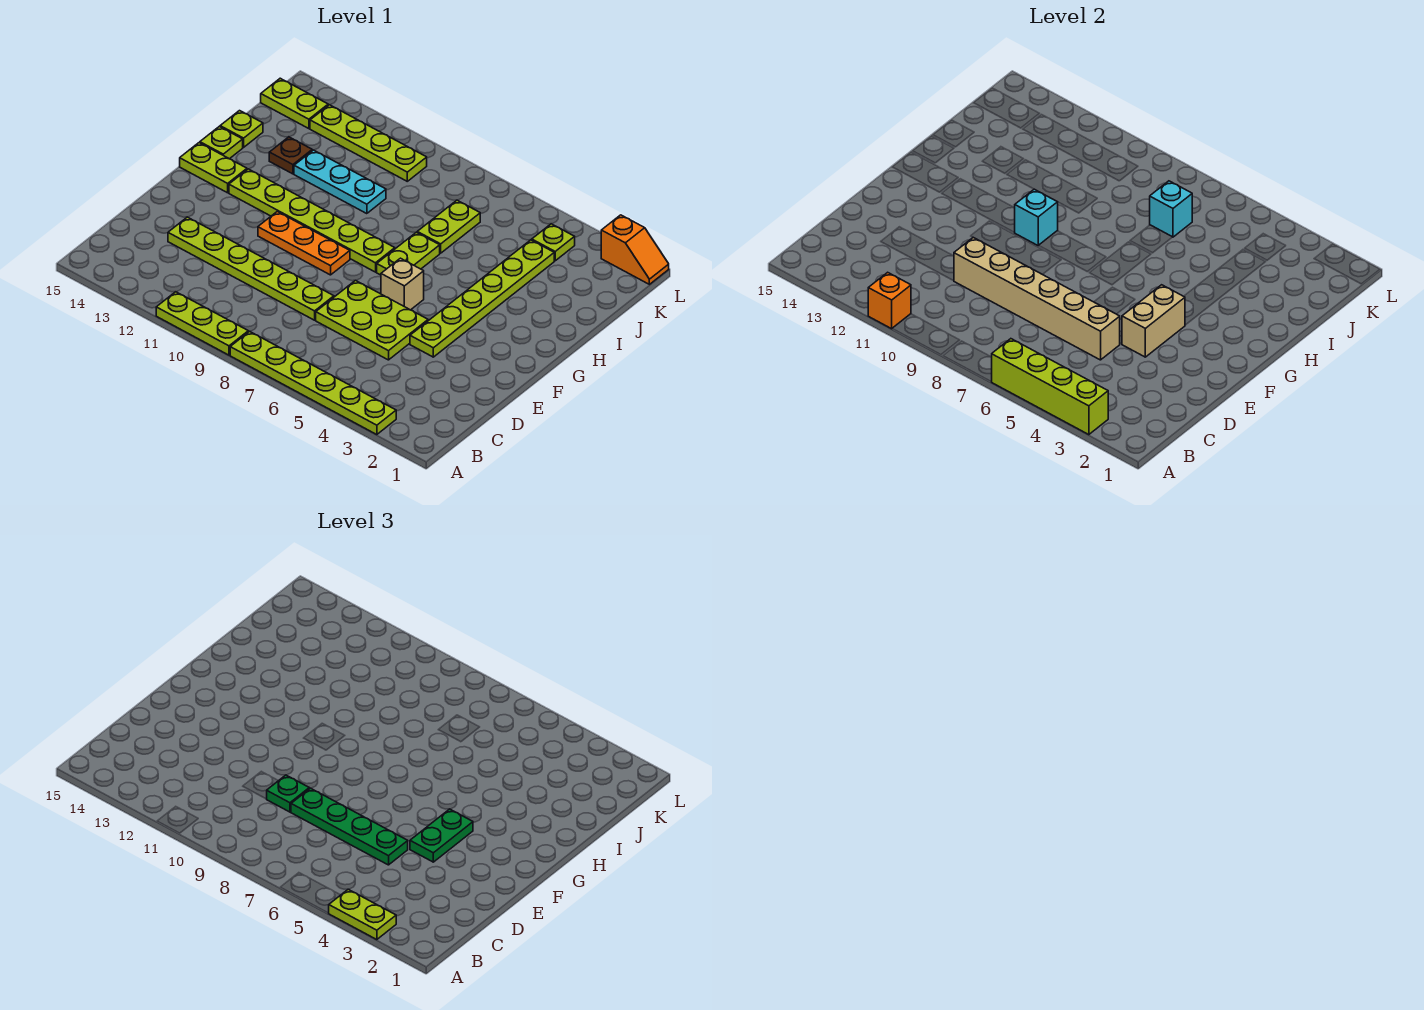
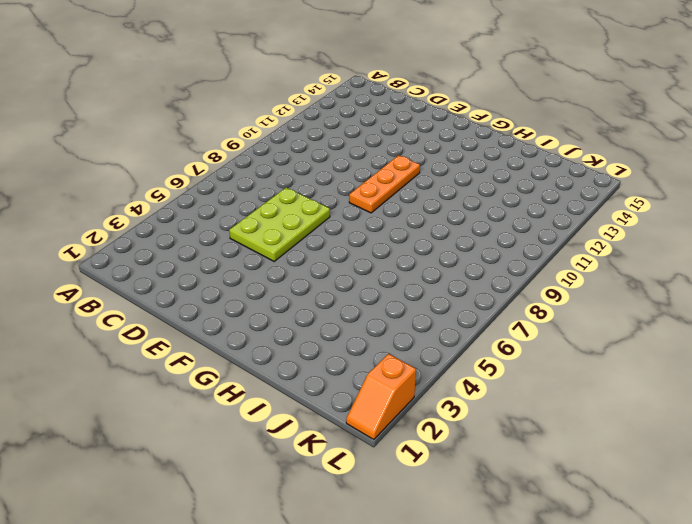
none -> lime plate A3:A8 level 1
none -> lime plate A9:A11 level 1
none -> lime plate D8:D13 level 1

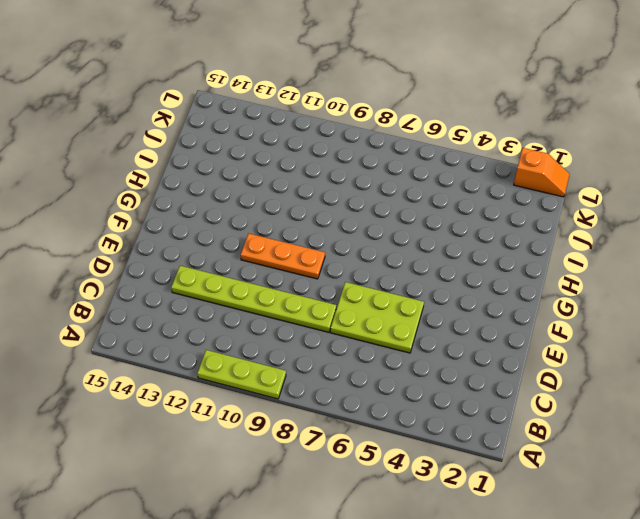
none -> lime plate A3:A8 level 1
none -> lime plate E4:J4 level 1
none -> tan brick F6 level 1

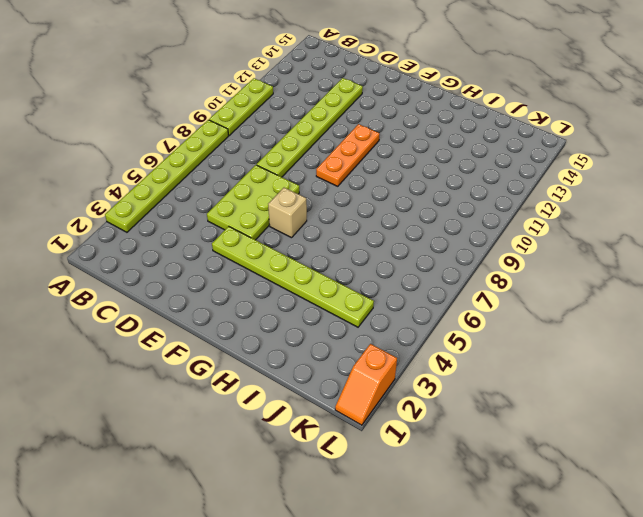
none -> lime plate G7:H7 level 1
none -> lime plate G8:G13 level 1
none -> lime plate G14:G15 level 1

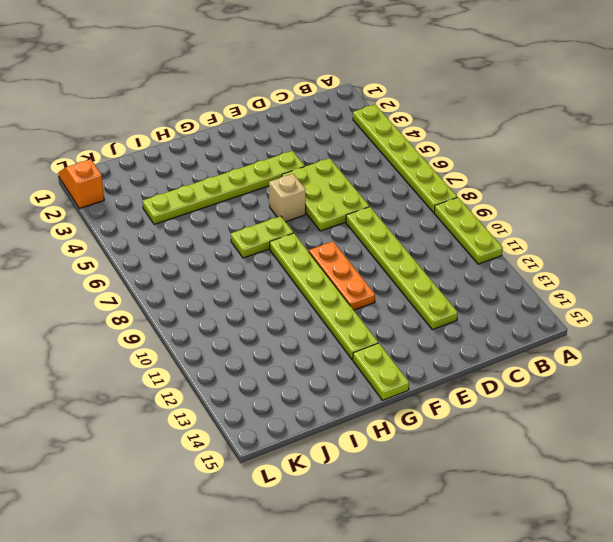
none -> lime plate H15 level 1
none -> lime plate I7:J7 level 1
none -> cyan plate I10:I12 level 1

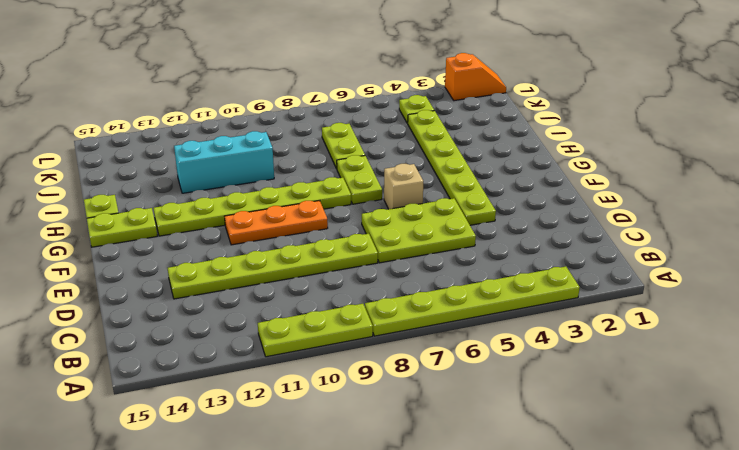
cyan brick I10:I12 level 1 -> cyan plate I10:I12 level 1
none -> brown plate I13 level 1
none -> lime plate I15 level 1
none -> lime plate K10:K13 level 1

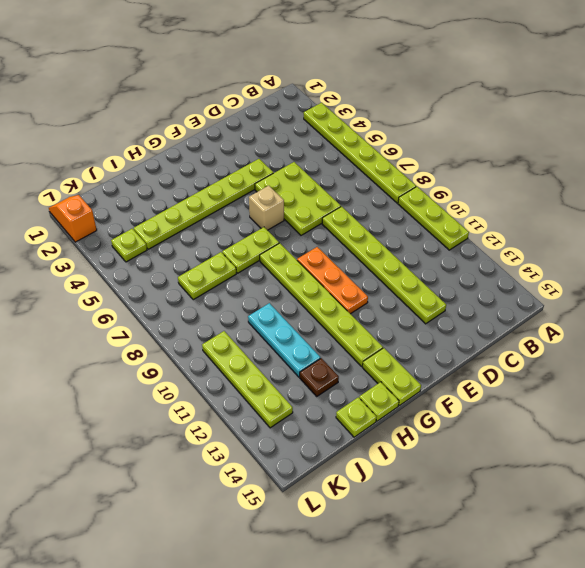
none -> lime plate K14:K15 level 1
none -> lime brick A3:A6 level 2
none -> orange brick A11 level 2

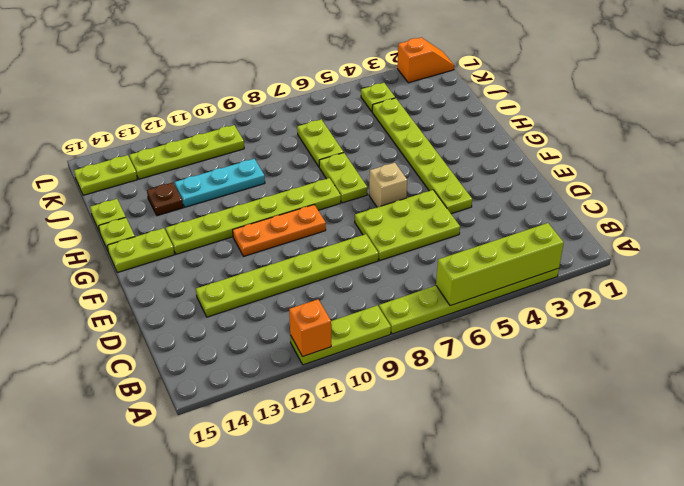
none -> tan brick D5:D10 level 2
none -> tan brick E4:F4 level 2
none -> cyan brick G10 level 2

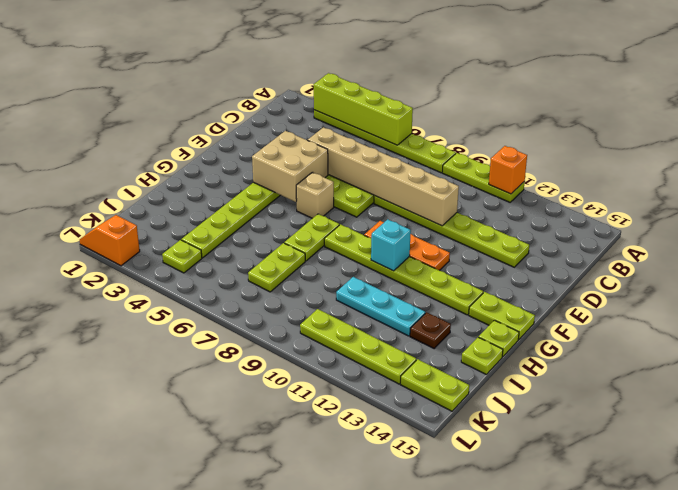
tan brick E4:F5 level 2 -> tan brick E4:F4 level 2
none -> cyan brick J7 level 2
none -> lime plate A3:A4 level 3
none -> green plate D5:D8 level 3

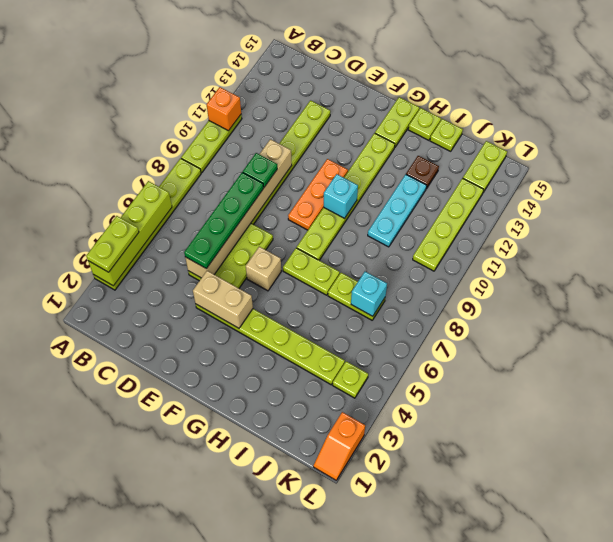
none -> green plate E4:F4 level 3

